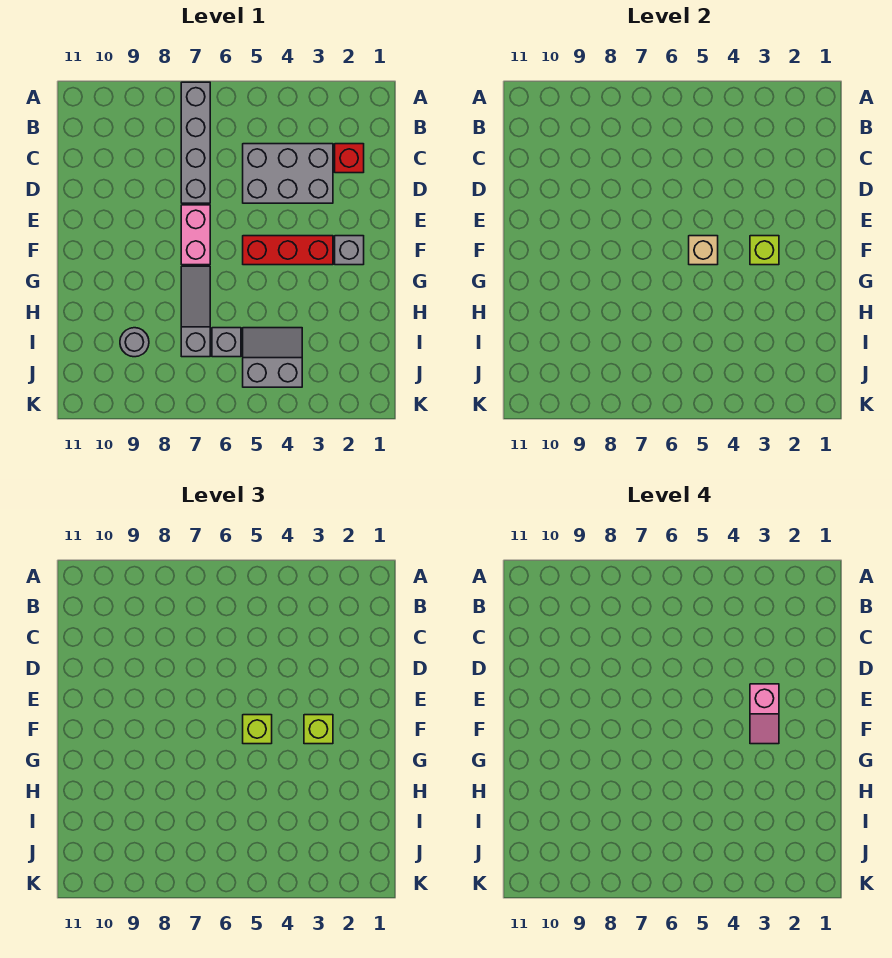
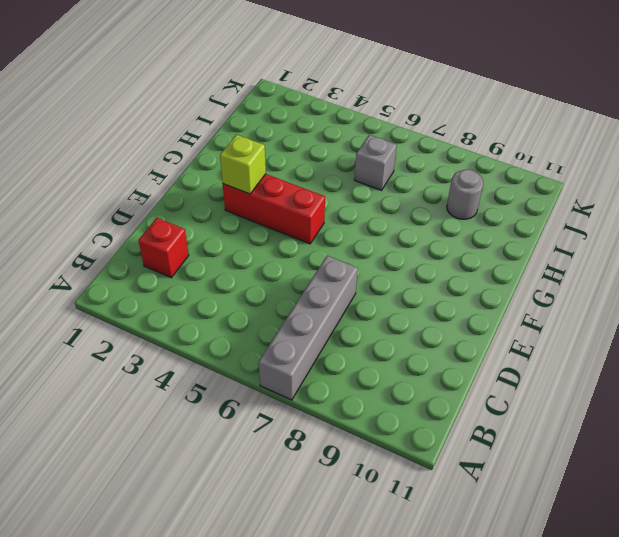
none -> grey brick C3:D5 level 1
none -> pink brick E7:F7 level 1
none -> grey brick F2 level 1

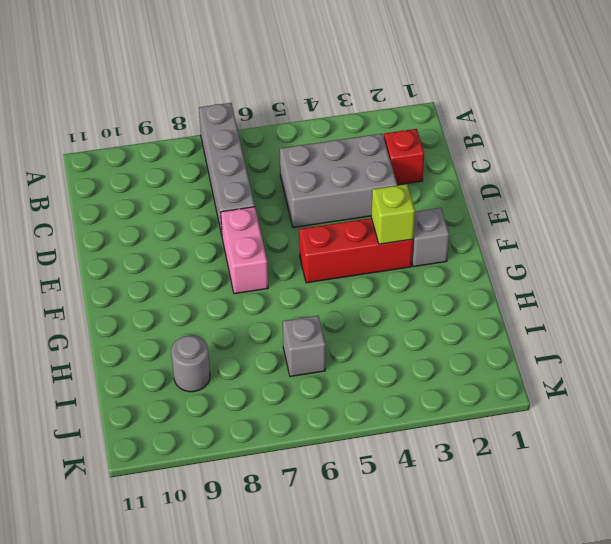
none -> grey slope G7:I7 level 1 top I
none -> grey slope I4:J5 level 1 top J
none -> tan brick F5 level 2

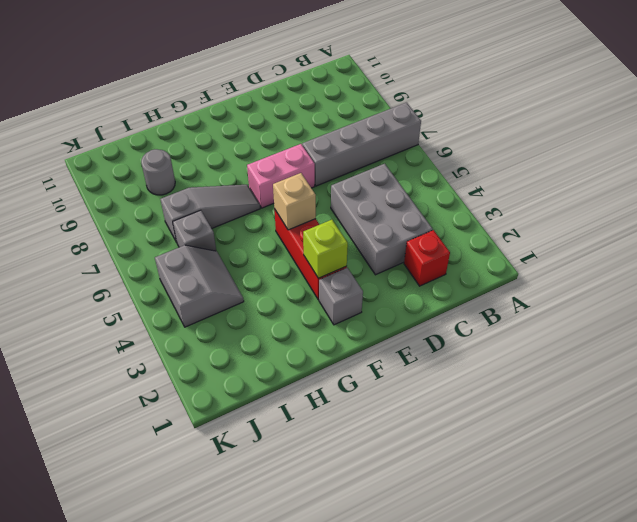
none -> lime brick F3 level 3
none -> lime brick F5 level 3
none -> pink slope E3:F3 level 4 top E

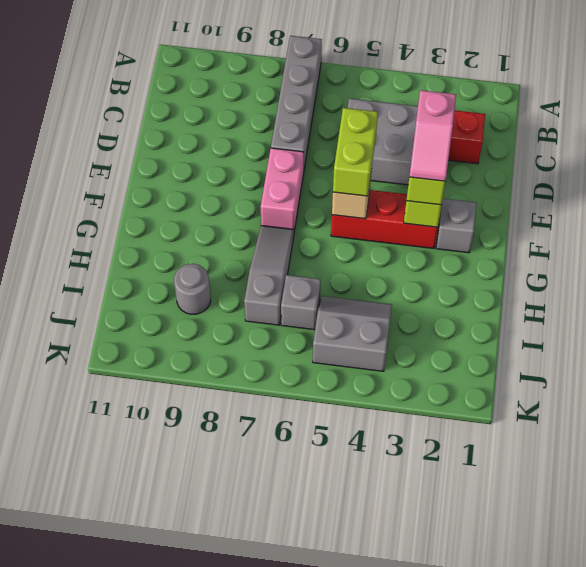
lime brick E5:F5 level 3 -> lime brick F5 level 3

